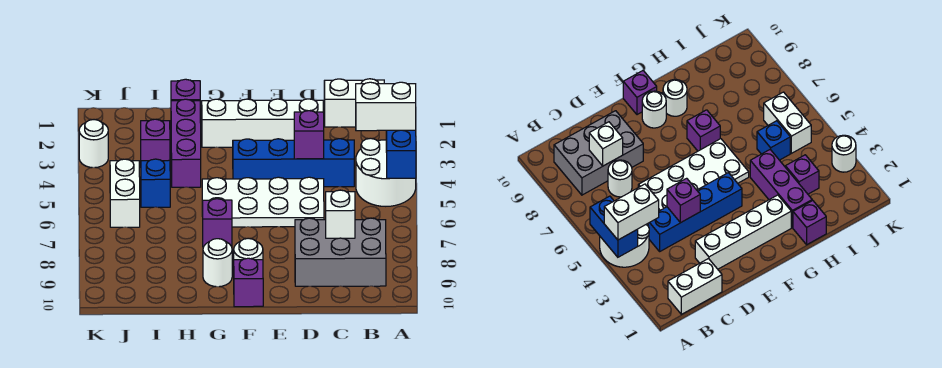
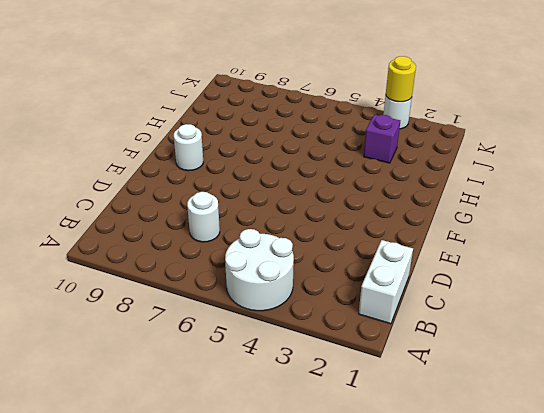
yellow round brick K3 level 2 -> none
none -> grey brick B8:D9 level 1
none -> blue brick C4:F4 level 1
none -> white brick D2:G2 level 1

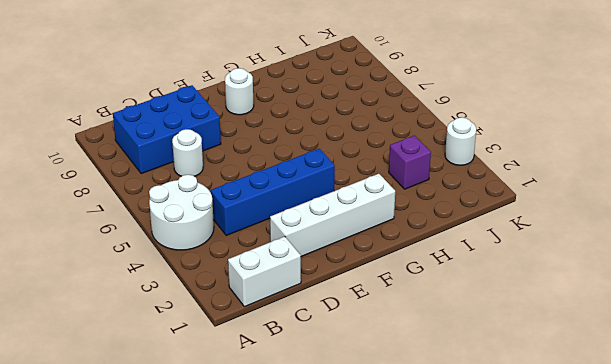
blue brick B8:D9 level 1 -> grey brick B8:D9 level 1
none -> white plate D5:G6 level 1
none -> purple brick F10 level 1
none -> purple brick G7 level 1

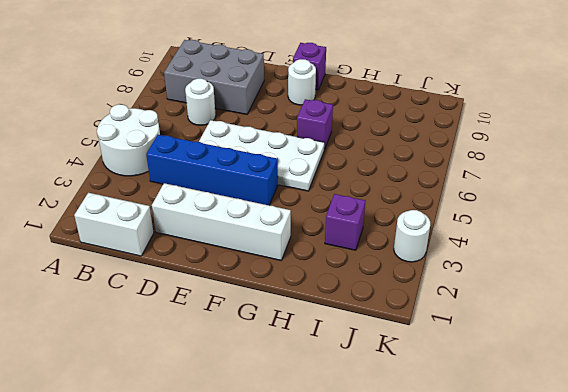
none -> white round brick G9 level 1
none -> purple brick H1 level 1
none -> purple brick H2:H4 level 1

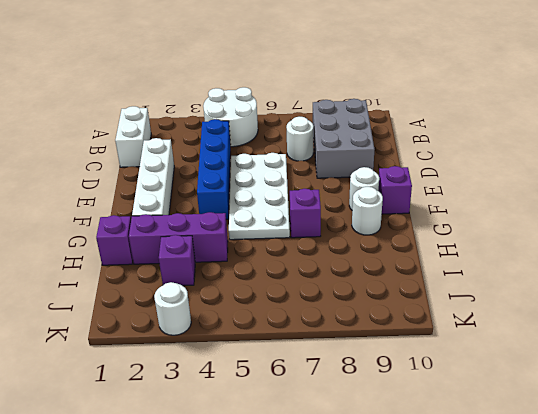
none -> blue brick I5 level 1
none -> white brick J5:J6 level 1
none -> blue brick A4:A5 level 2

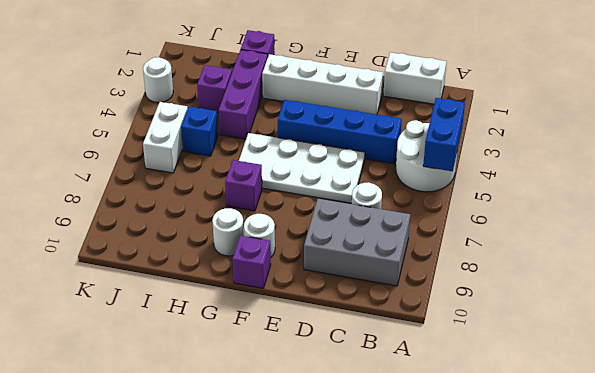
none -> white brick C8 level 2
none -> purple brick D4 level 2
none -> white brick A4:B4 level 3

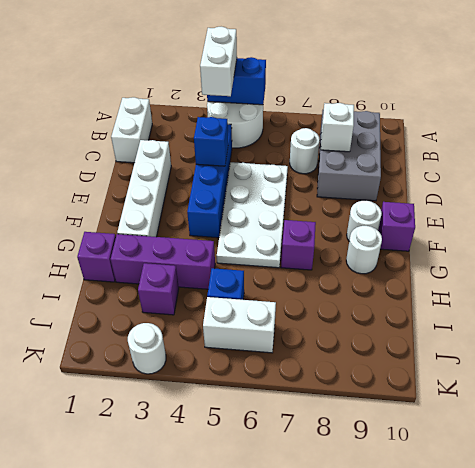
blue brick D4 level 2 -> purple brick D4 level 2

